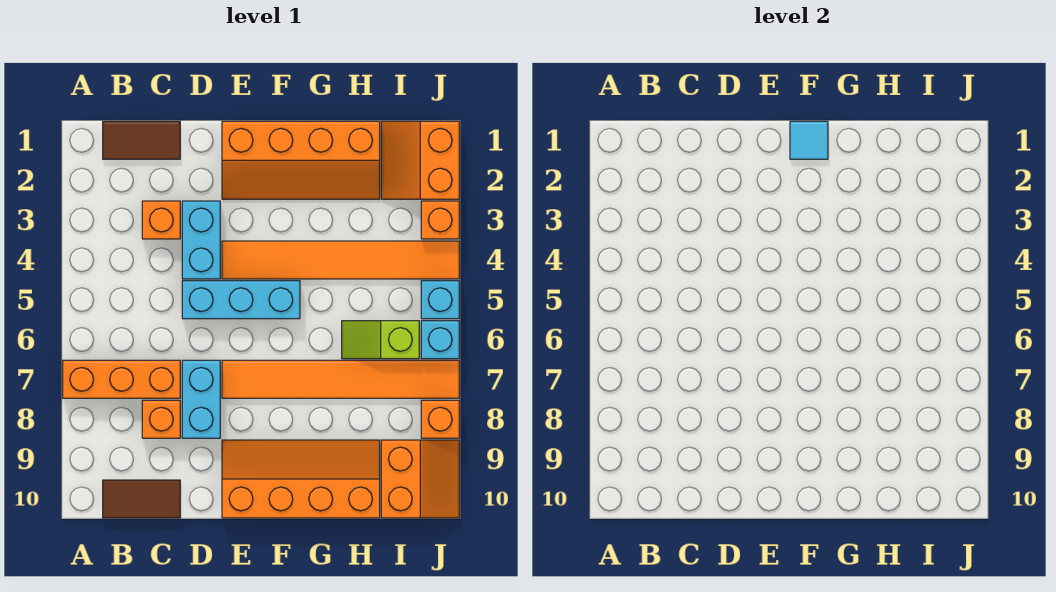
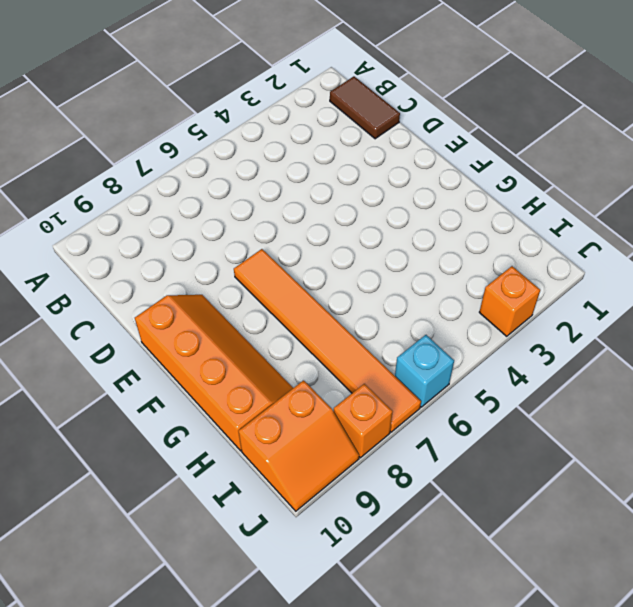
none -> orange brick A7:C7 level 1
none -> brown tile B10:C10 level 1
none -> orange brick C3 level 1

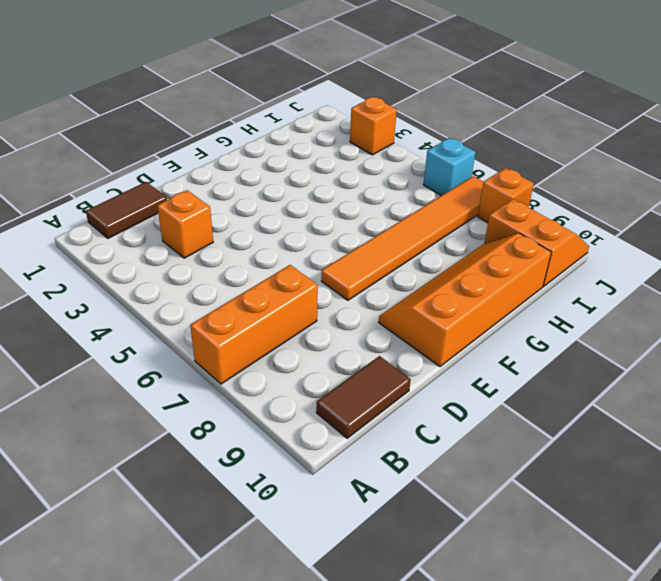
none -> orange brick C8 level 1
none -> cyan brick D3:D4 level 1
none -> cyan brick D5:F5 level 1

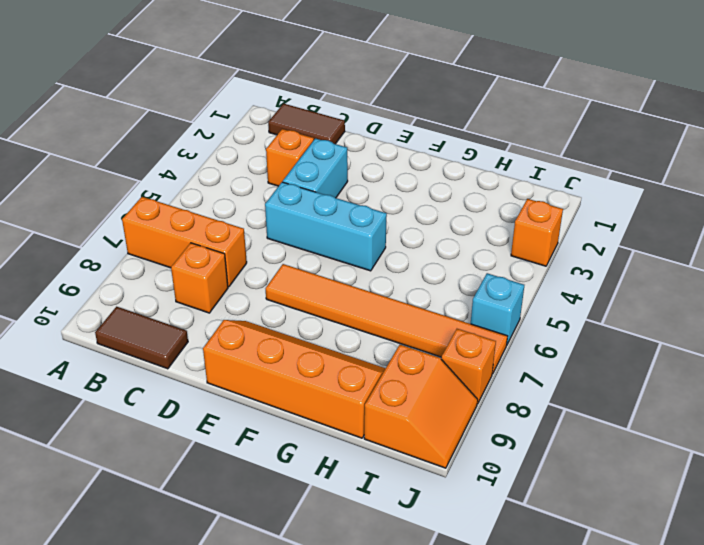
none -> cyan brick D7:D8 level 1
none -> orange slope E1:H2 level 1 top 1
none -> orange tile E4:J4 level 1

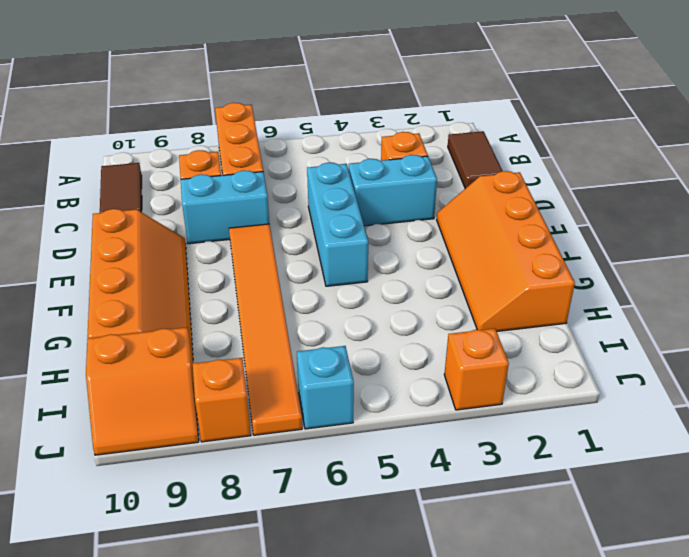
none -> orange tile E4:J4 level 1
none -> lime slope H6:I6 level 1 top I
none -> orange slope I1:J2 level 1 top J

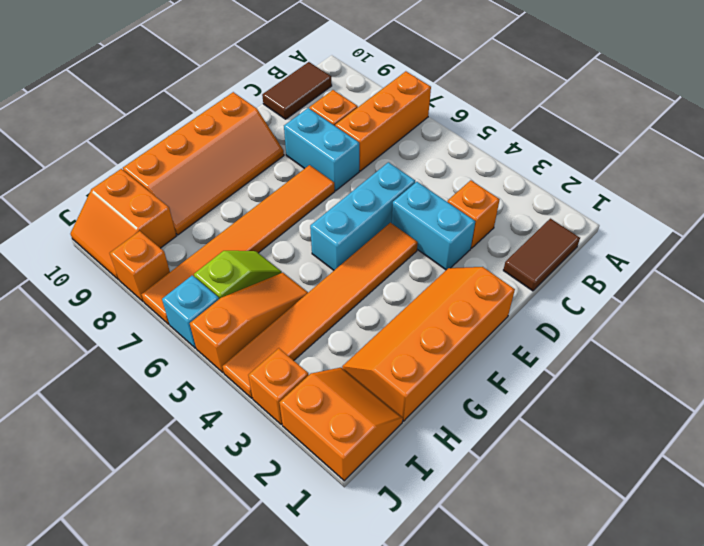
orange slope H5:J5 level 1 top J -> cyan brick J5 level 1
none -> cyan tile F1 level 2

